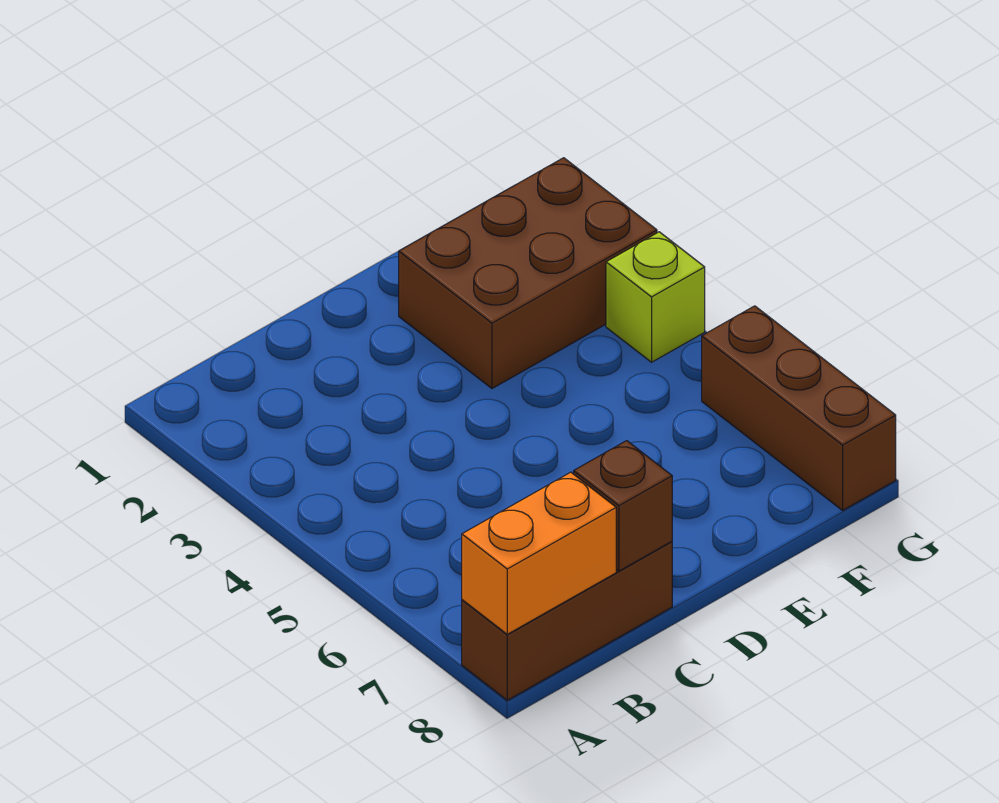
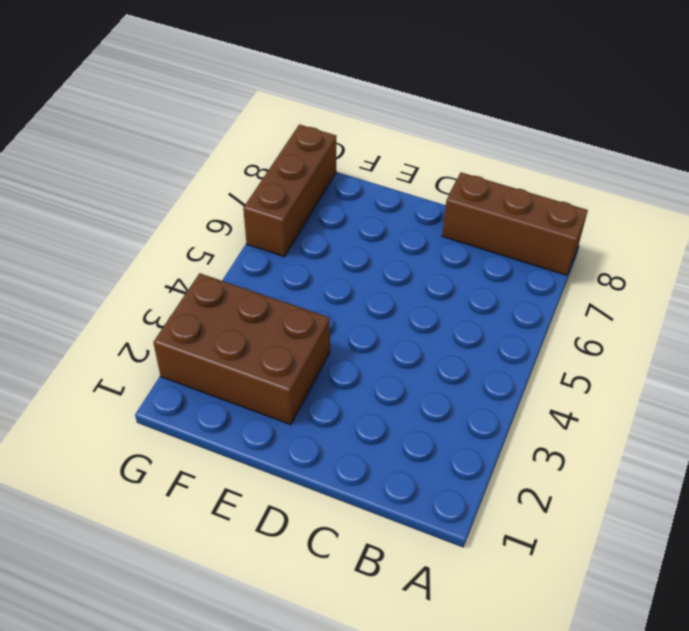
none -> lime brick G4 level 1
none -> orange brick A8:B8 level 2

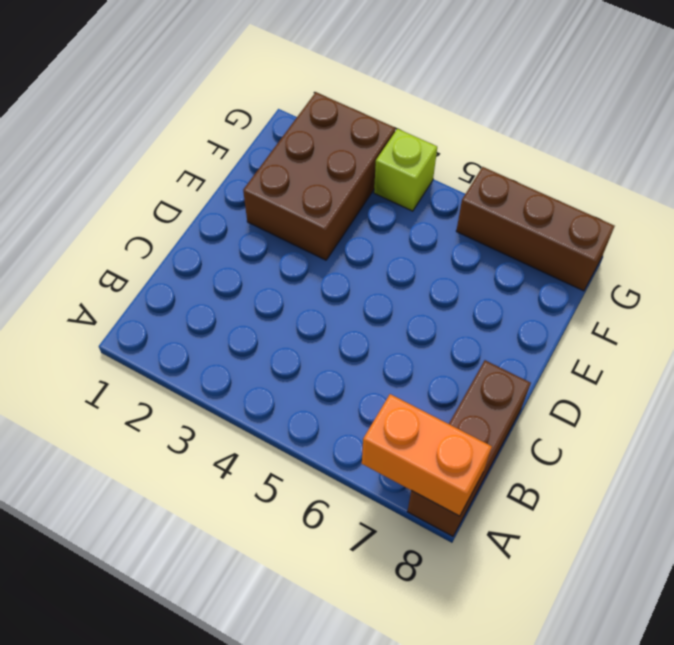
orange brick A7:A8 level 2 -> orange brick A8:B8 level 2
none -> brown brick C8 level 2

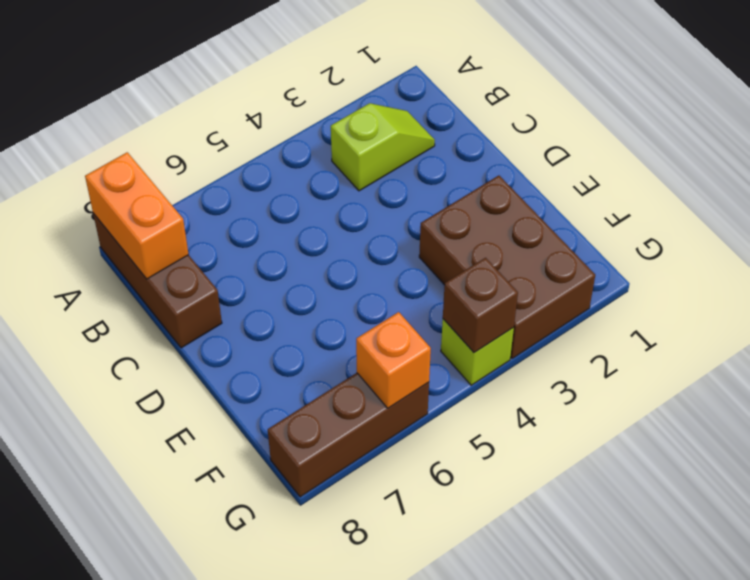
lime slope B2:B3 level 1 top 3 -> none
brown brick G4 level 2 -> brown brick C8 level 2
orange brick G6 level 2 -> none

